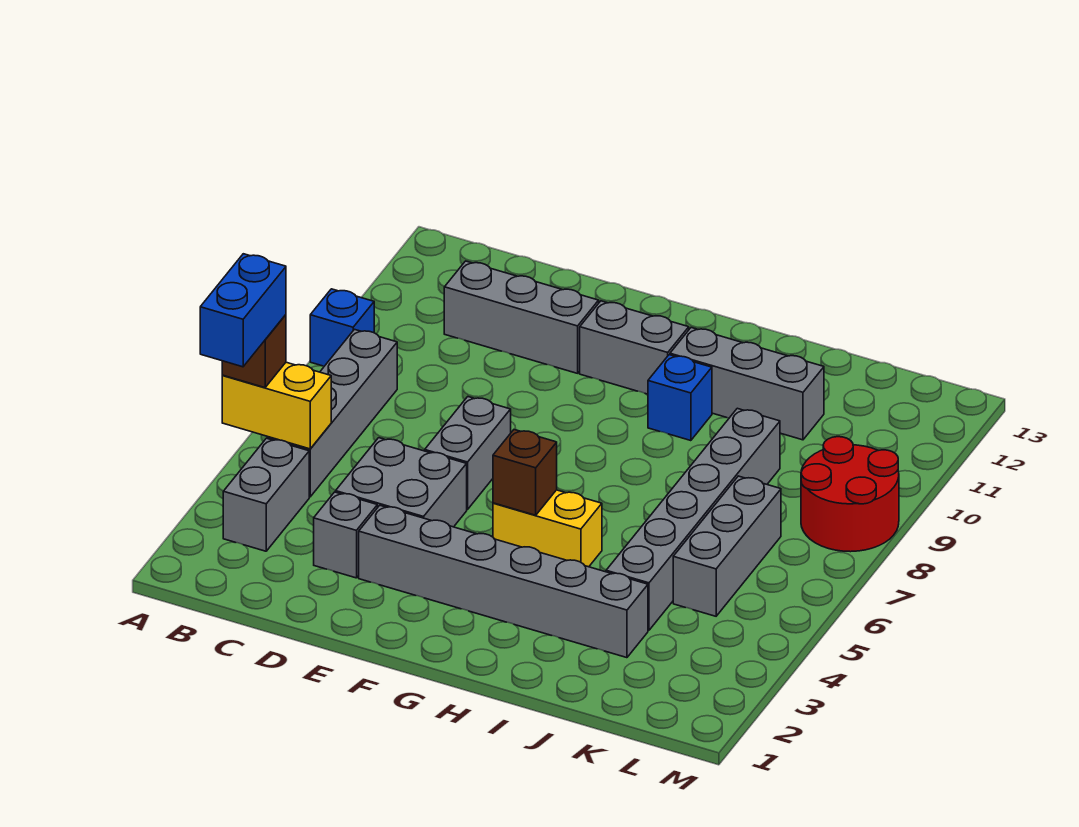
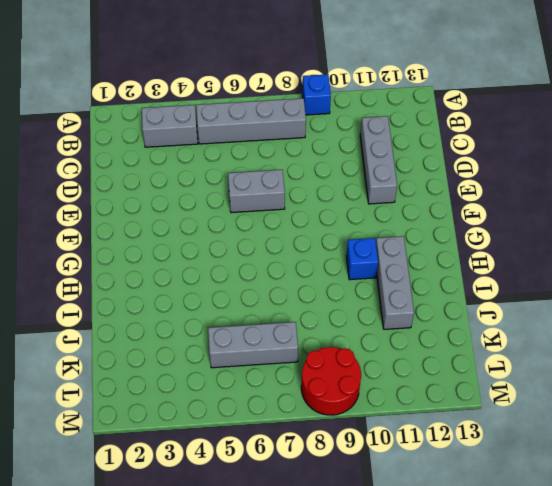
none -> grey brick D3 level 1
none -> grey brick D4:E5 level 1
none -> grey brick E3:J3 level 1

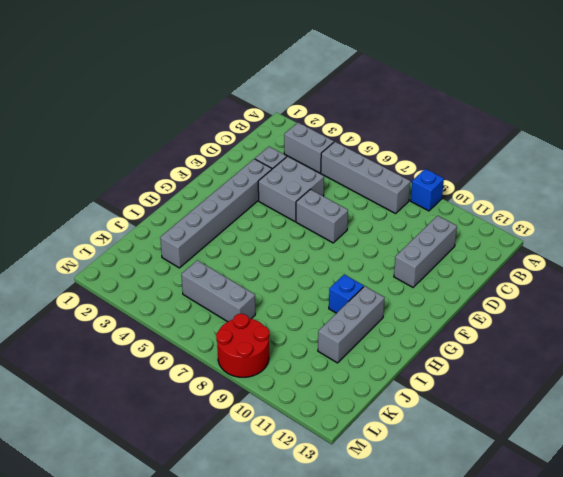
none -> grey brick F11:G11 level 1
none -> yellow brick G5:H5 level 1
none -> grey brick J4:J9 level 1

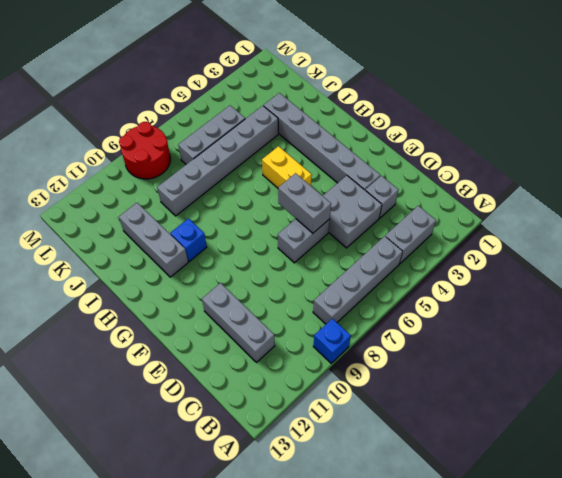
grey brick E6:F6 level 2 -> grey brick F11:G11 level 1
none -> yellow brick A5:B5 level 2
none -> brown brick G5 level 2
none -> brown brick A5 level 3

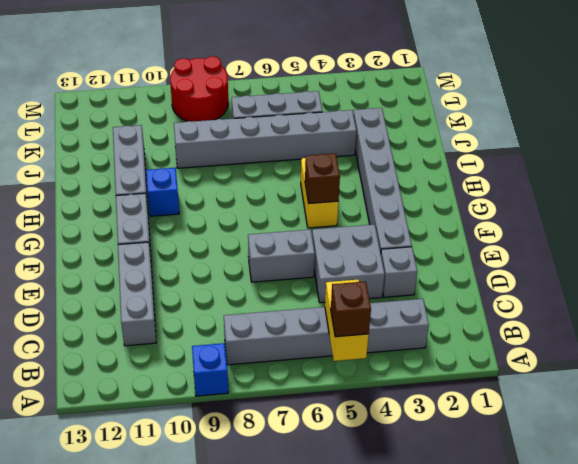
none -> blue brick A4:A5 level 4

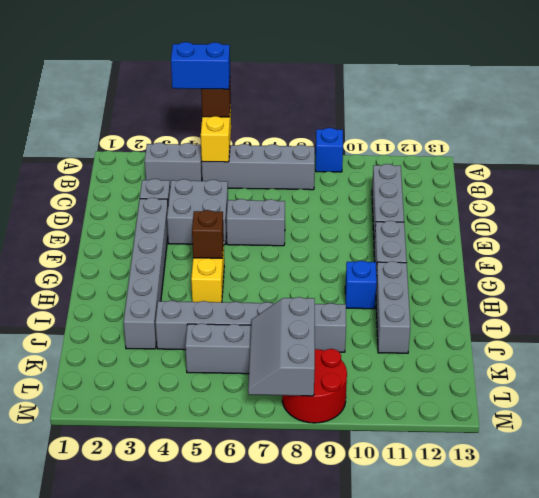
grey slope K7:M8 level 2 top 8 -> none

